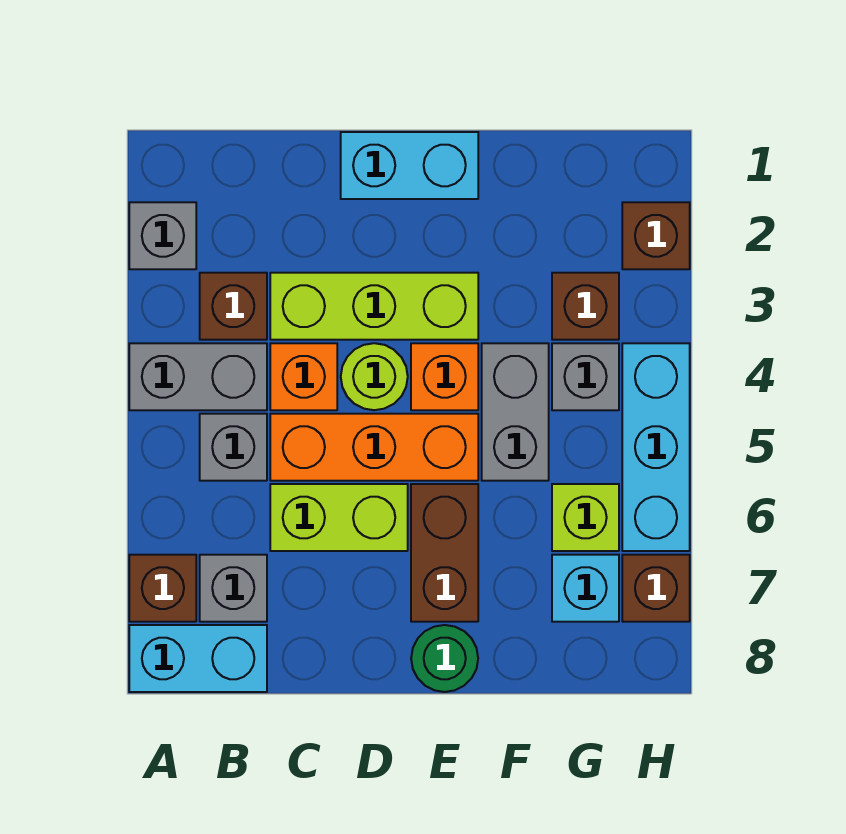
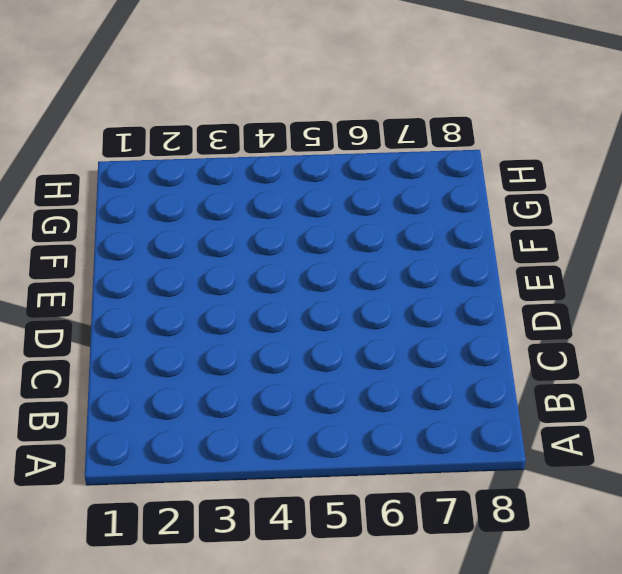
none -> grey brick A2 level 1
none -> grey brick A4:B4 level 1
none -> brown brick A7 level 1

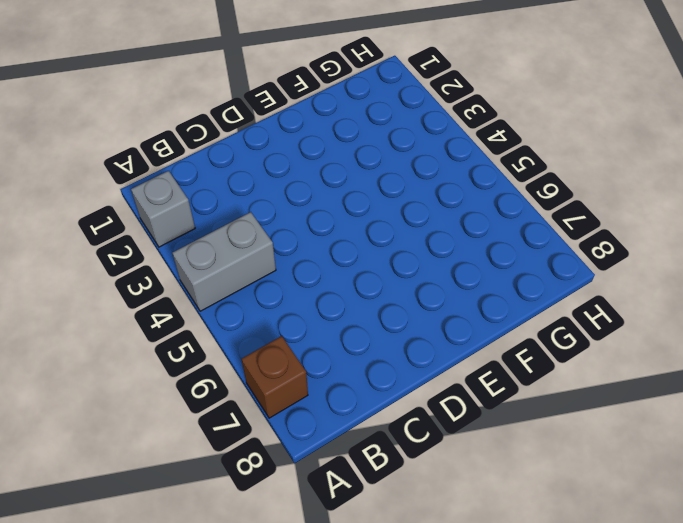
none -> cyan brick A8:B8 level 1
none -> brown brick B3 level 1
none -> grey brick B5 level 1

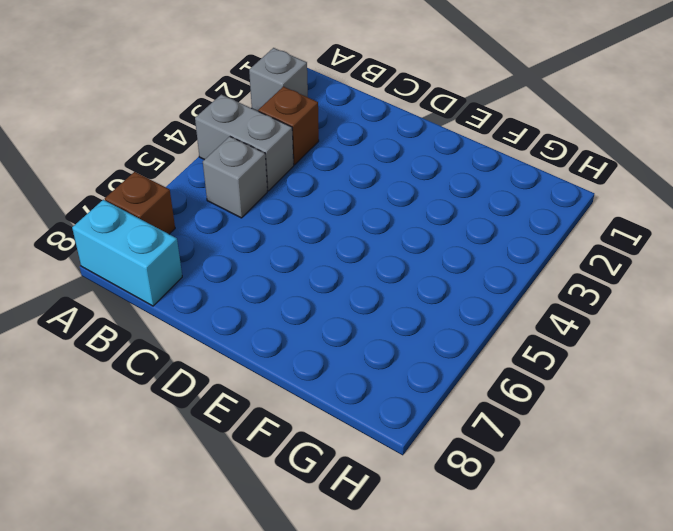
none -> grey brick B7 level 1
none -> lime brick C3:E3 level 1
none -> orange brick C4 level 1

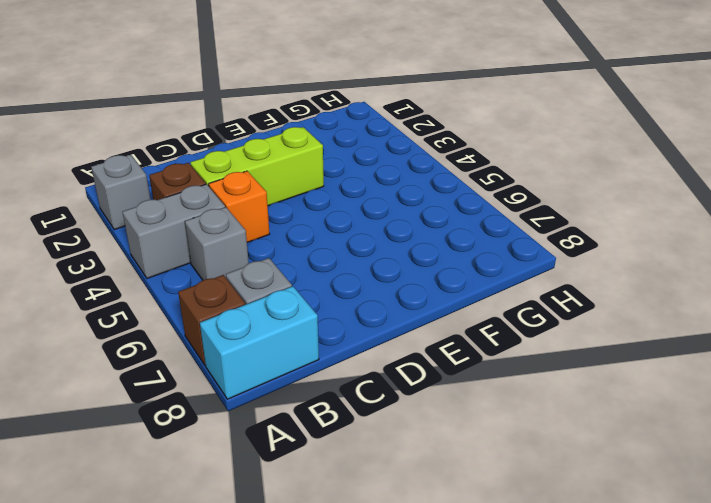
none -> orange brick C5:E5 level 1
none -> lime brick C6:D6 level 1
none -> cyan brick D1:E1 level 1

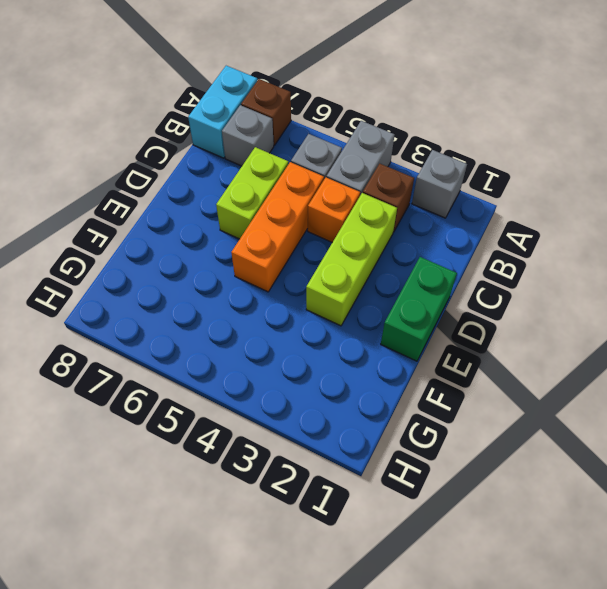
green brick D1:E1 level 1 -> cyan brick D1:E1 level 1
none -> lime round brick D4 level 1
none -> orange brick E4 level 1
none -> brown brick E6:E7 level 1

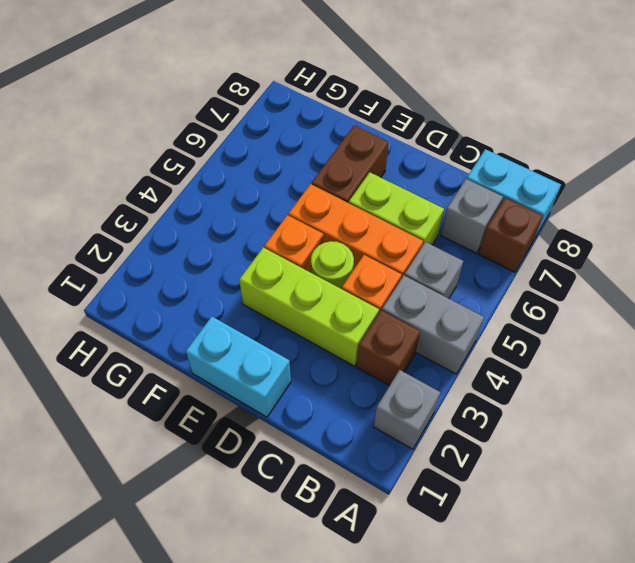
none -> green round brick E8 level 1
none -> grey brick F4:F5 level 1
none -> brown brick G3 level 1

